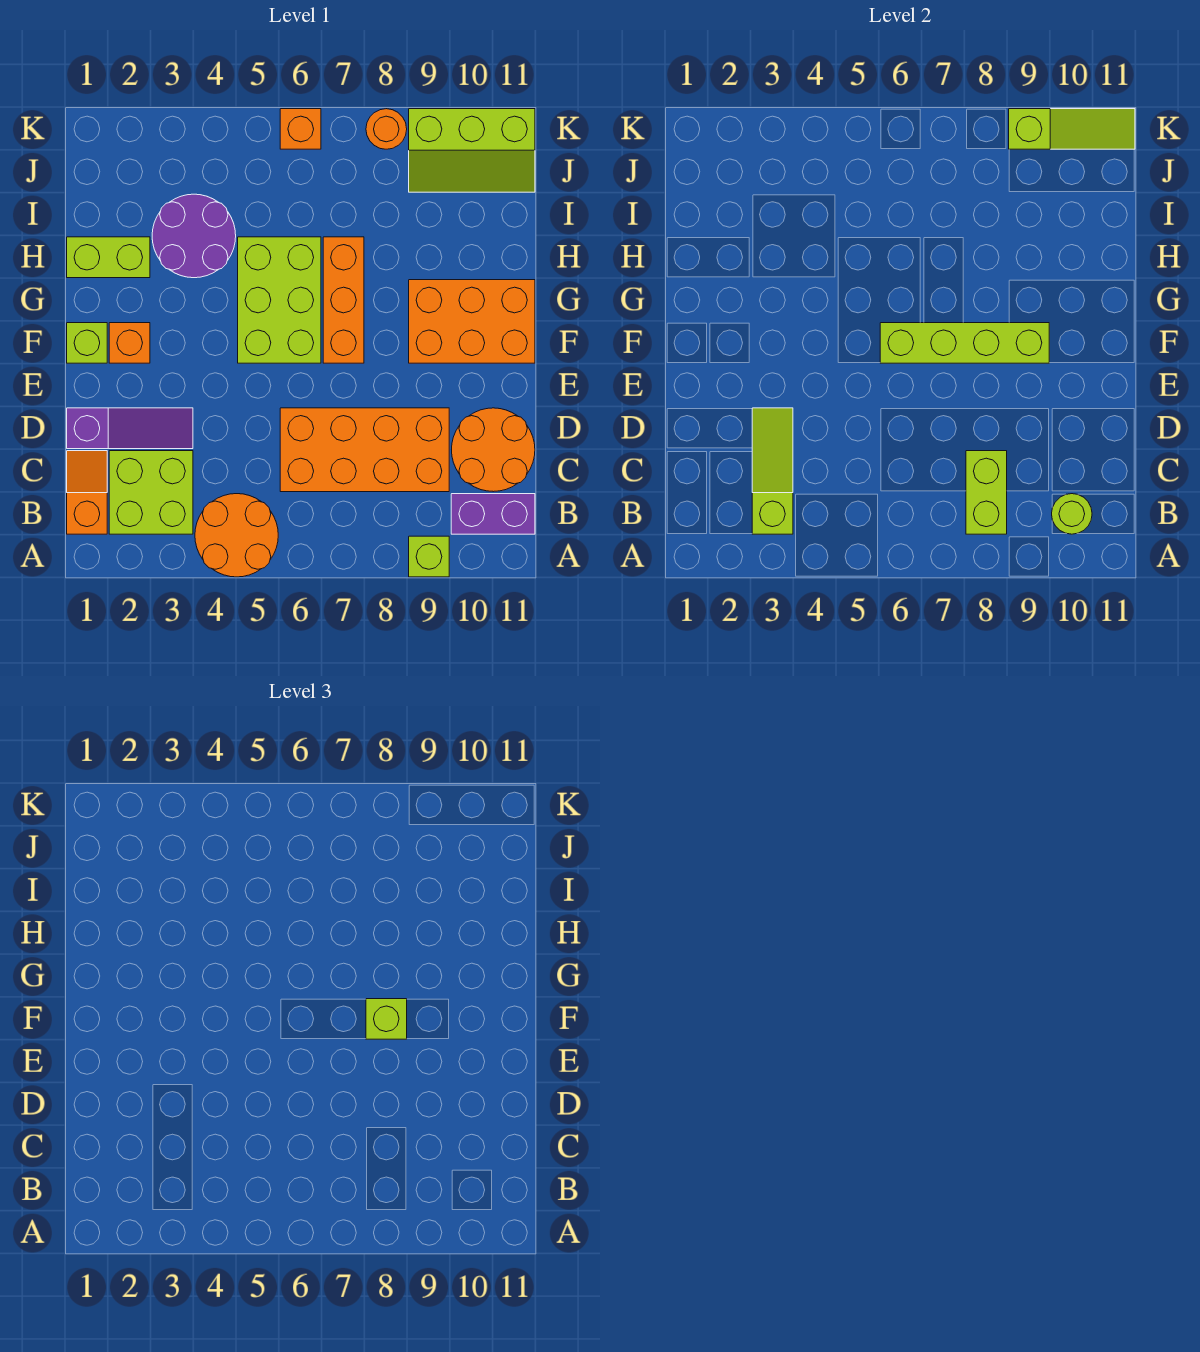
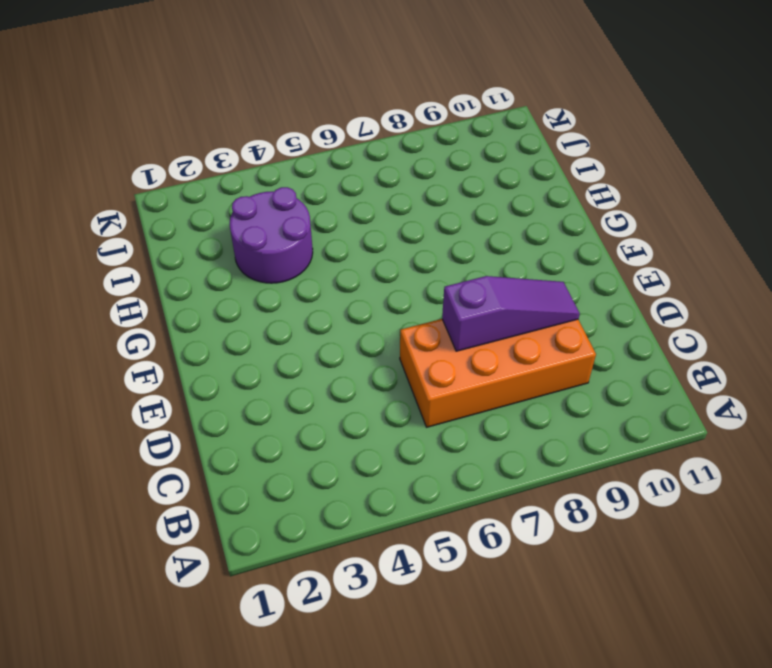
purple slope D7:D9 level 2 top 7 -> purple slope D1:D3 level 1 top 1
none -> orange round brick A4:B5 level 1
none -> lime brick A9 level 1
none -> orange slope B1:C1 level 1 top B

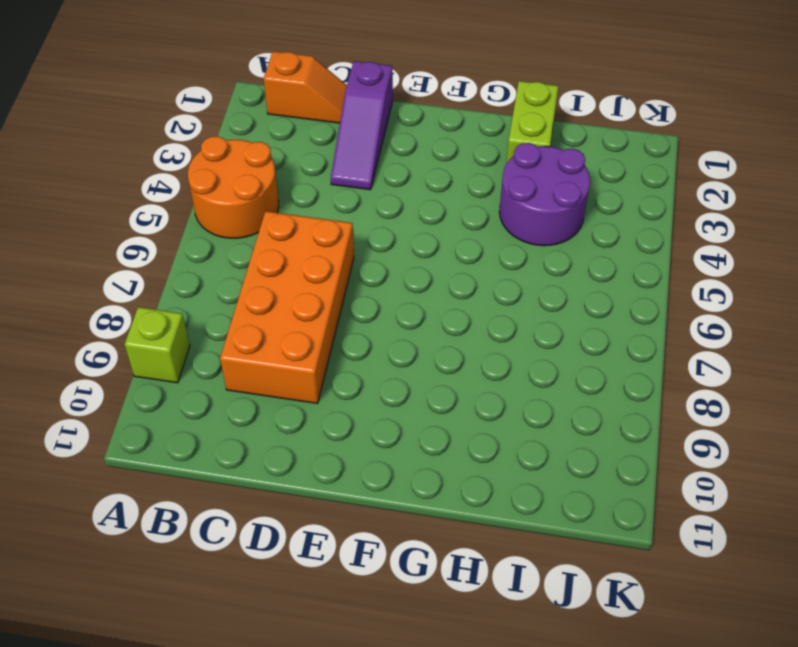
none -> lime brick B2:C3 level 1
none -> purple brick B10:B11 level 1
none -> orange round brick C10:D11 level 1

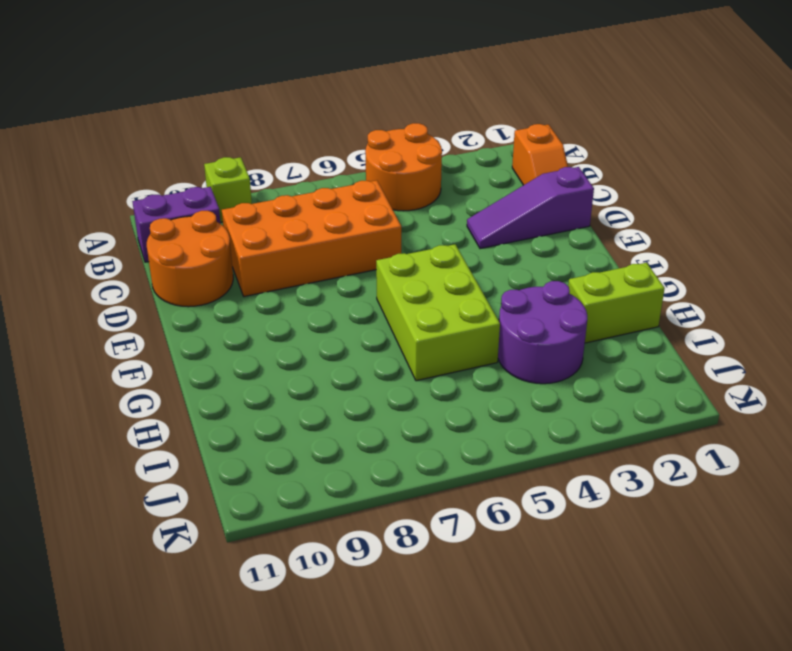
none -> lime brick B2:C3 level 1
none -> lime brick F1 level 1
none -> orange brick F2 level 1

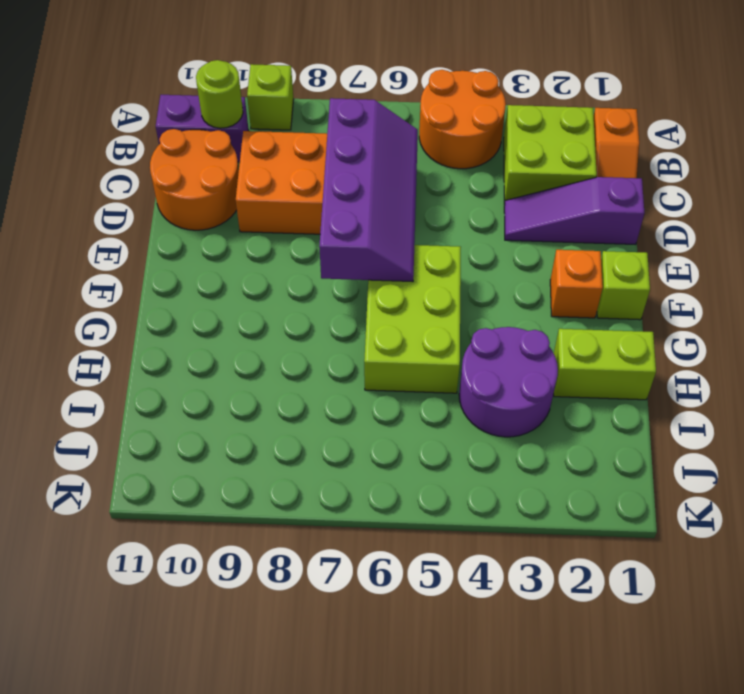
purple slope C6:F7 level 2 top 7 -> lime brick F6:F9 level 2
none -> orange brick F7:H7 level 1
none -> orange brick F9:G11 level 1
none -> lime slope J9:K11 level 1 top K

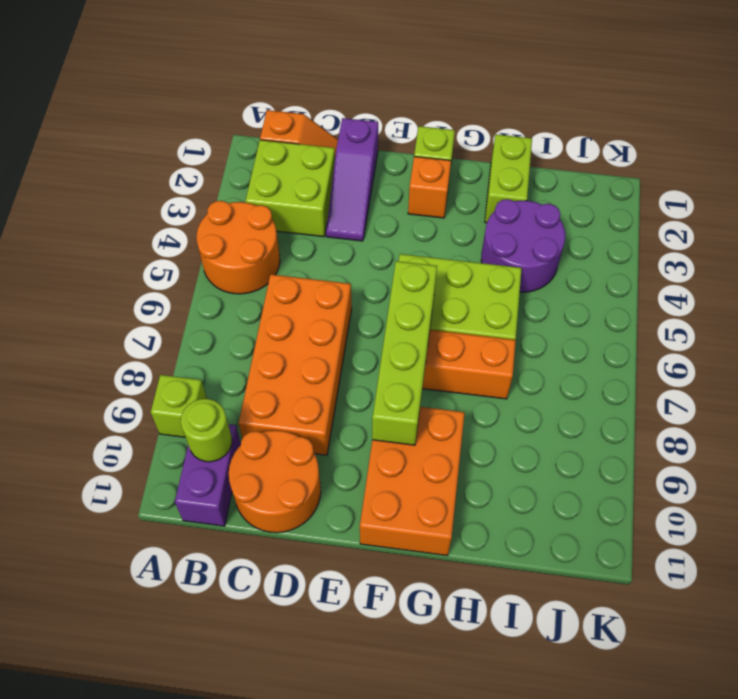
none -> lime slope J9:K11 level 1 top K
none -> orange brick K6 level 1
none -> orange round brick K8 level 1

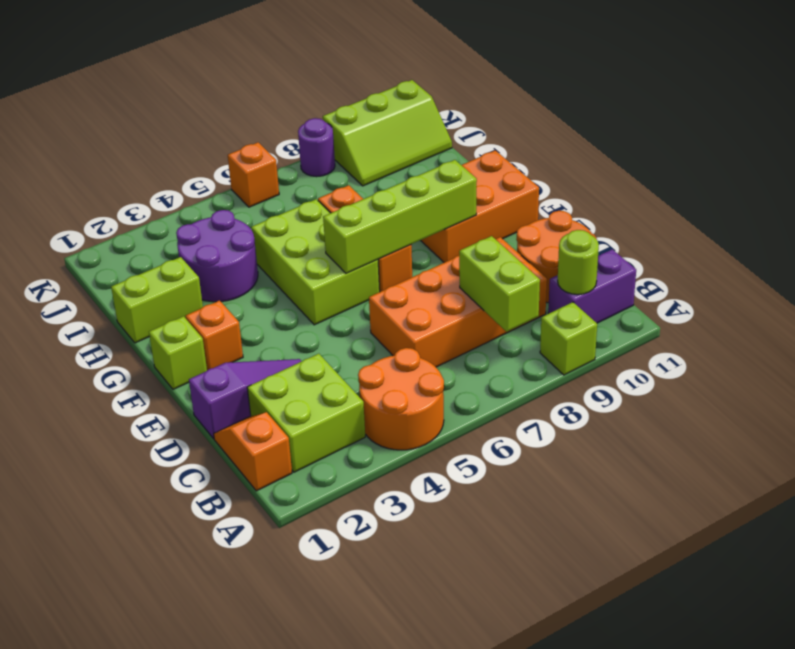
purple round brick K8 level 1 -> orange round brick K8 level 1
none -> lime slope B3:D3 level 2 top B
none -> lime slope K9:K11 level 2 top 9
none -> lime brick F8 level 3

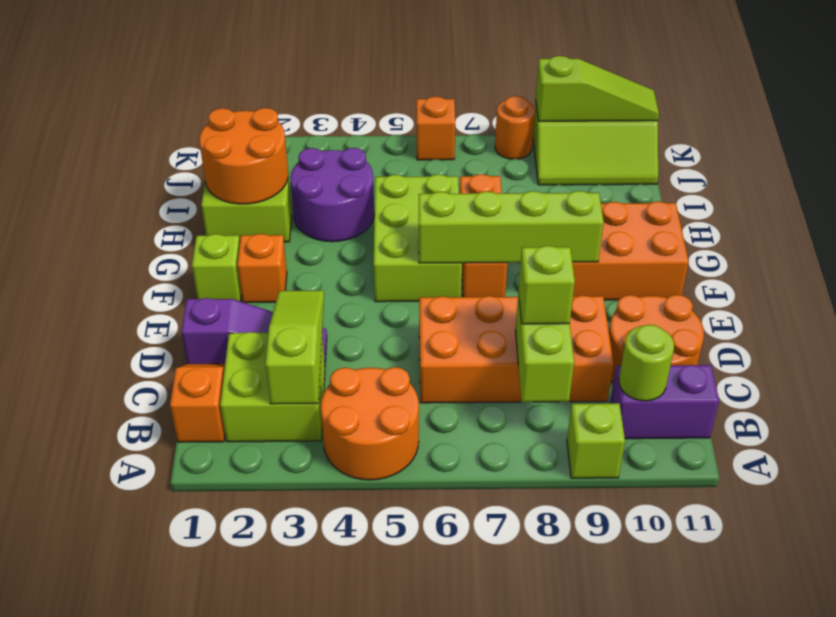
lime brick C8 level 3 -> lime brick F8 level 3
orange round brick H1:I2 level 2 -> none

